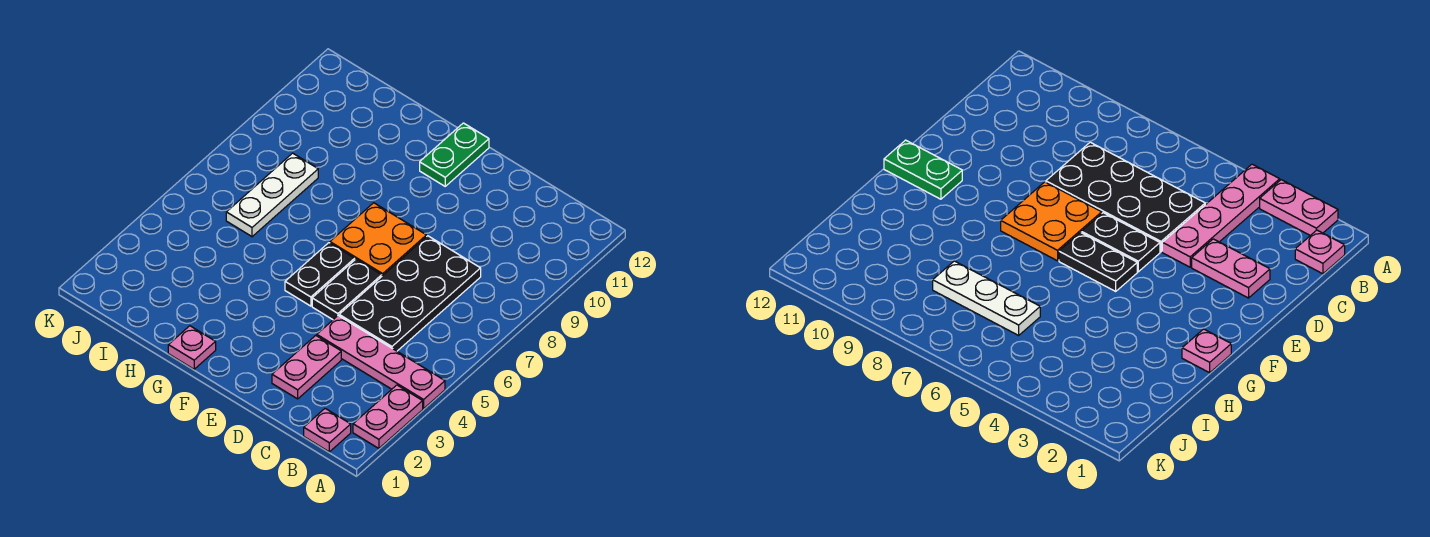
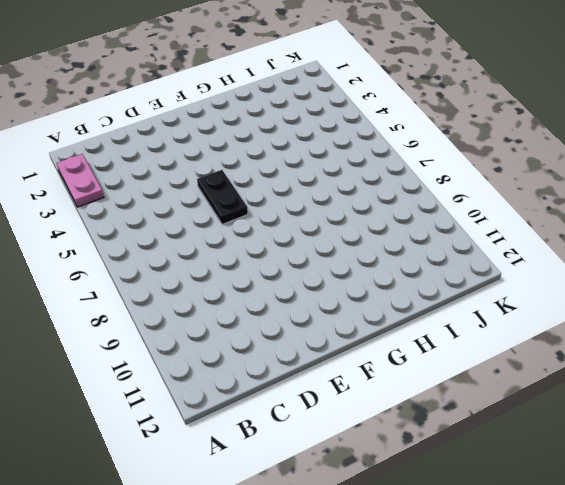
none -> pink plate A4:D4 level 1
none -> pink plate B1 level 1

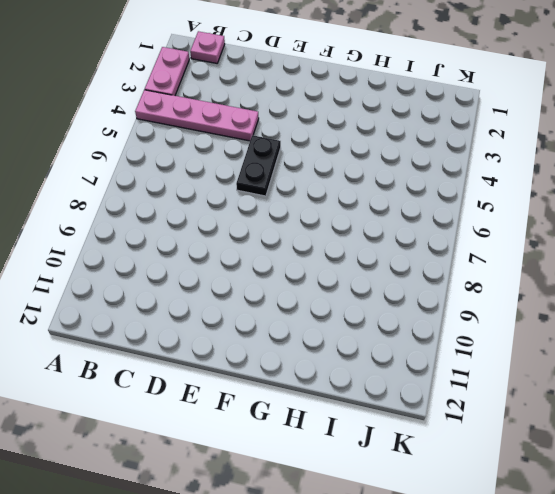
none -> black plate C5:D8 level 1
none -> pink plate D2:D3 level 1

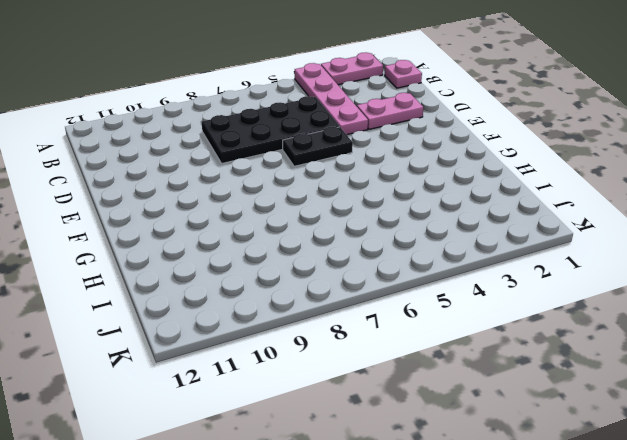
none -> orange plate E7:F8 level 1
none -> black plate F5:F6 level 1

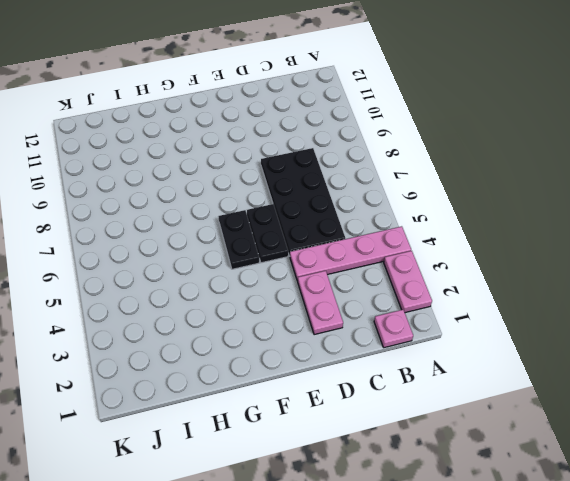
none -> orange plate E7:F8 level 1
none -> green plate F11:F12 level 1

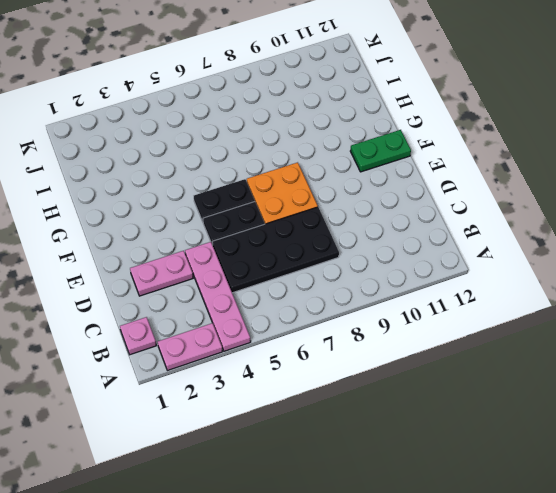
none -> pink plate G1 level 1
none -> white plate I6:I8 level 1

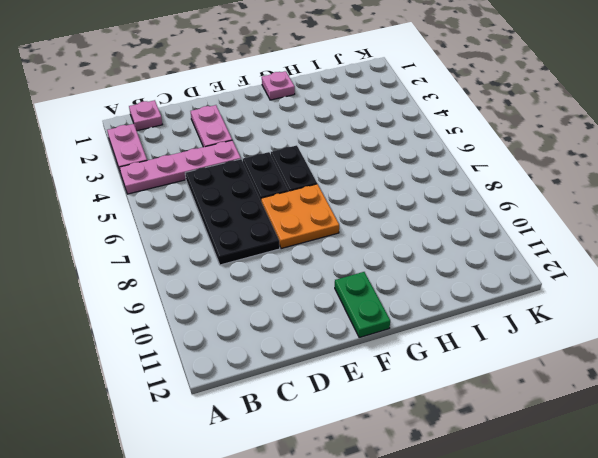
none -> white plate I6:I8 level 1

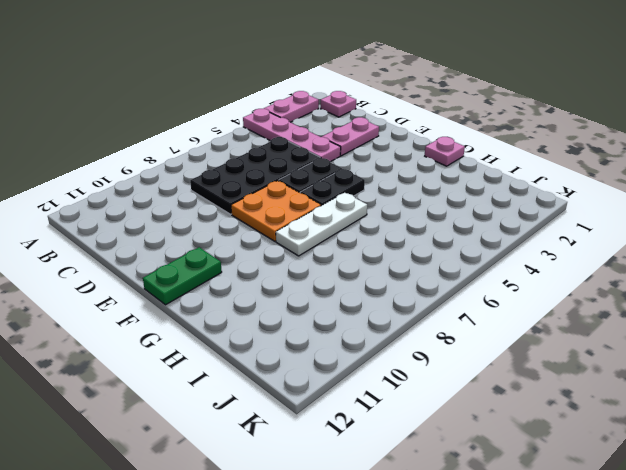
white plate G6:G8 level 1 -> white plate I6:I8 level 1

